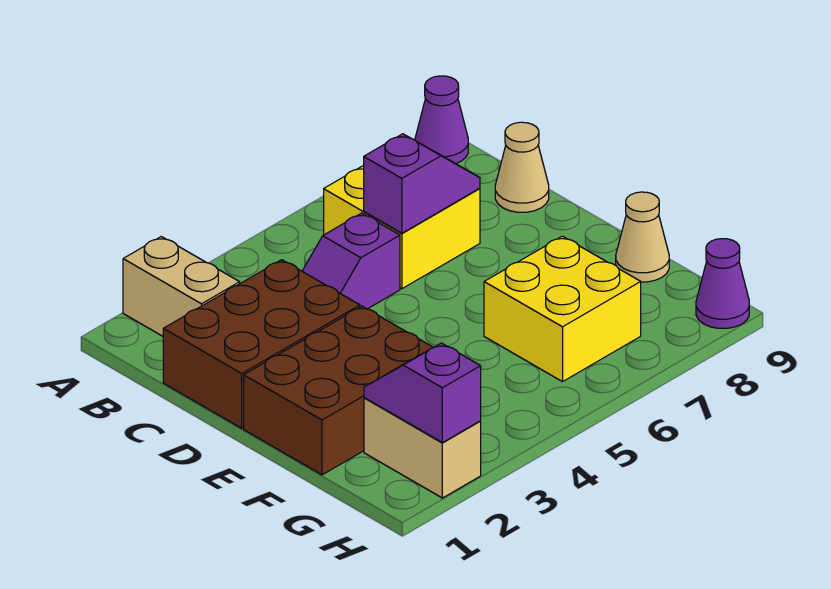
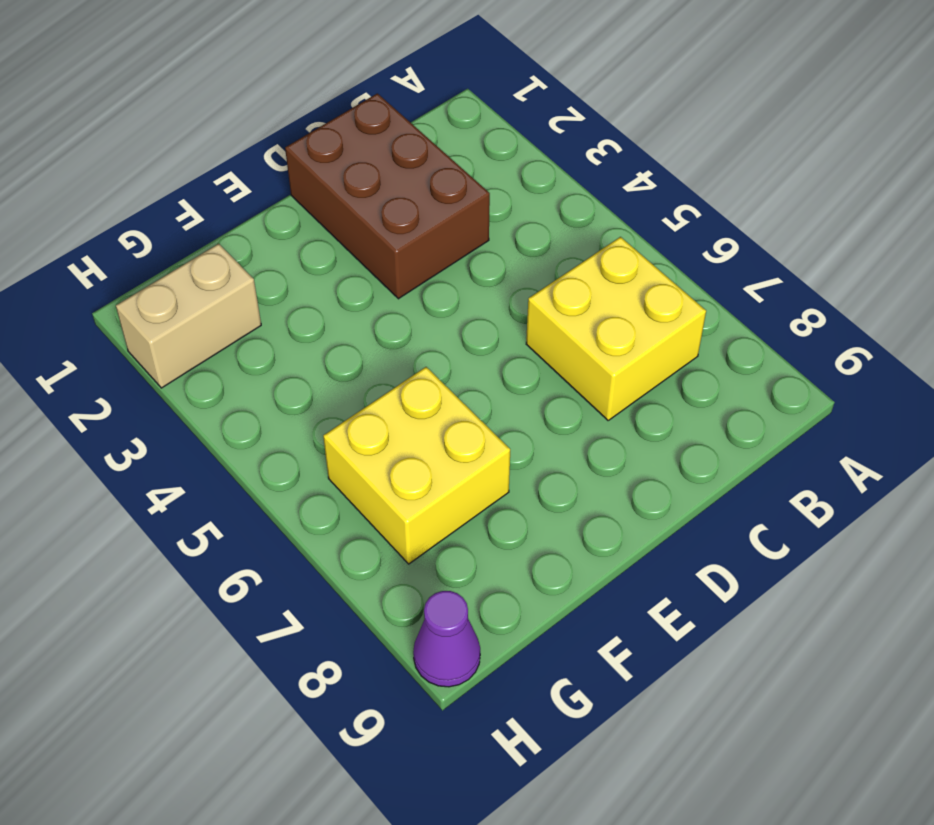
none -> tan brick A2:B2 level 1
none -> purple cone A9 level 1
none -> purple slope C4:C5 level 1 top 5

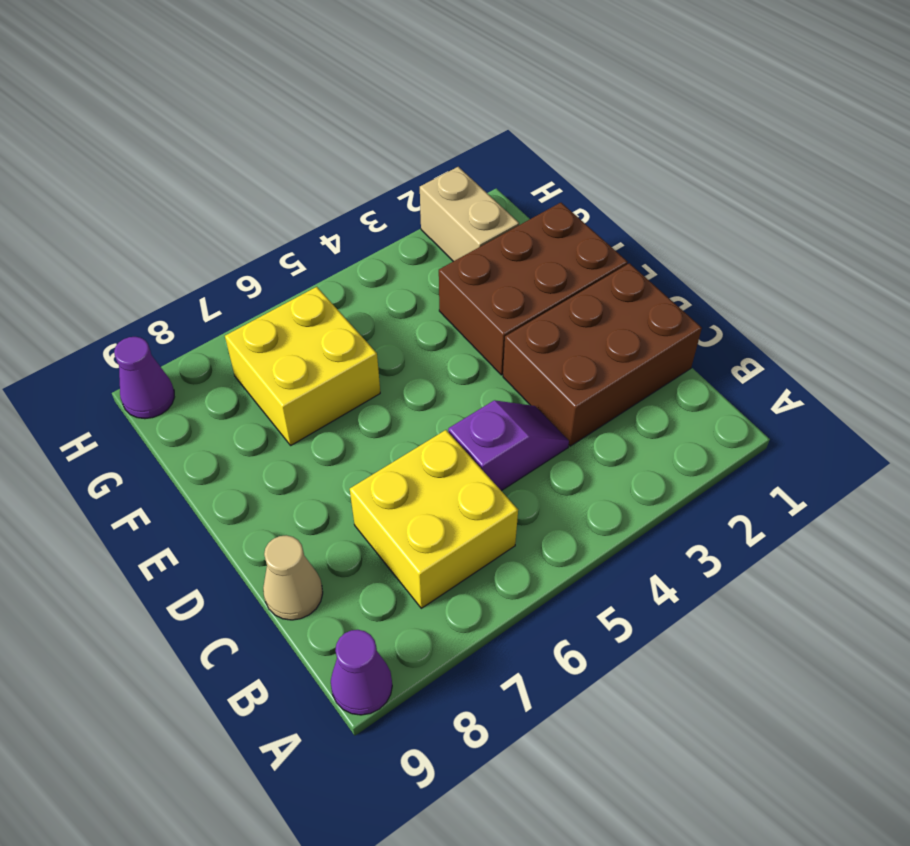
none -> tan brick A2:B2 level 1
none -> tan cone F9 level 1
none -> purple slope C6:C7 level 2 top 6

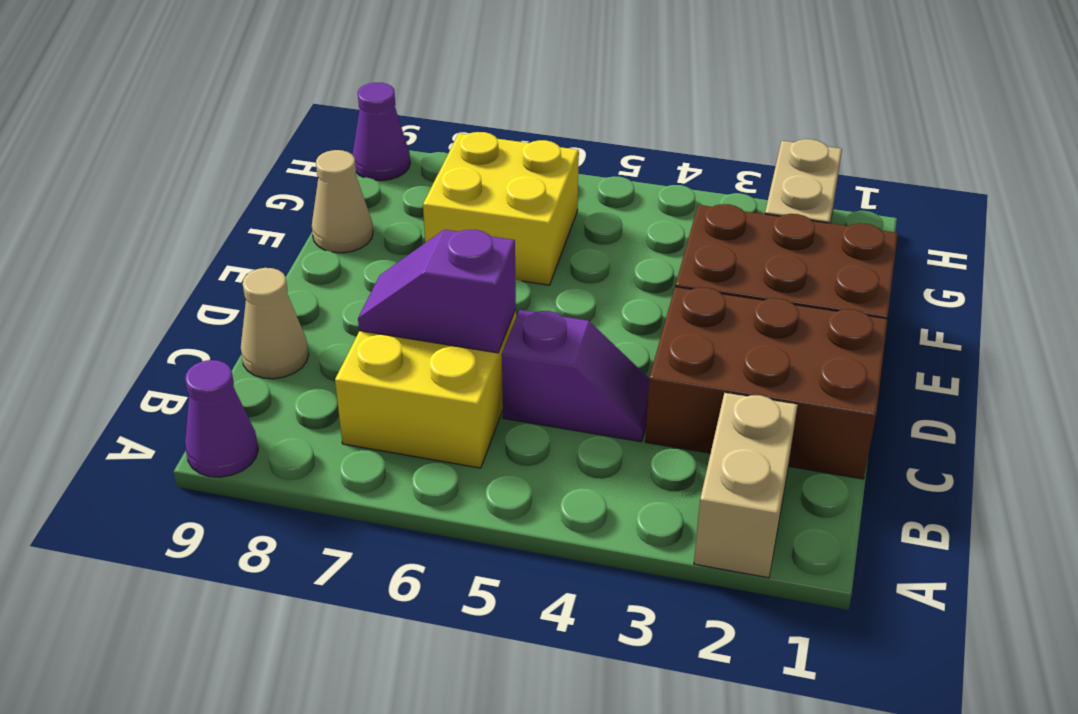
none -> purple slope G2:H2 level 2 top H

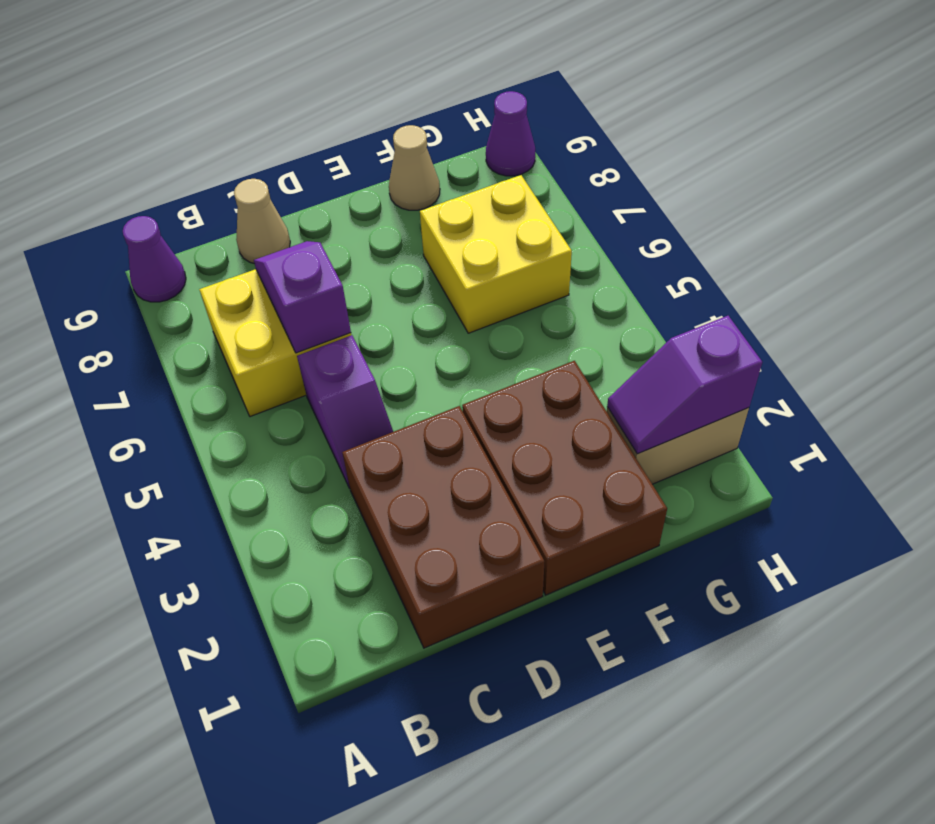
none -> tan brick A2:B2 level 1

